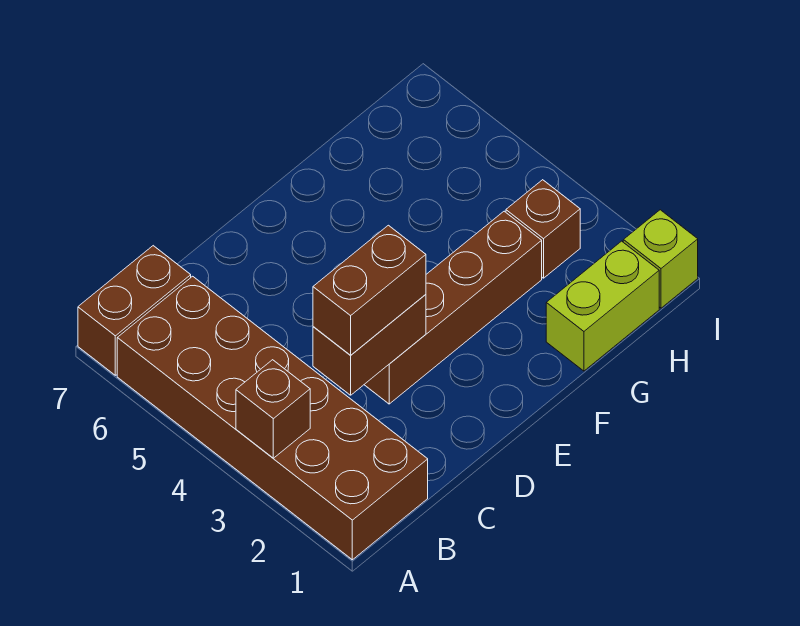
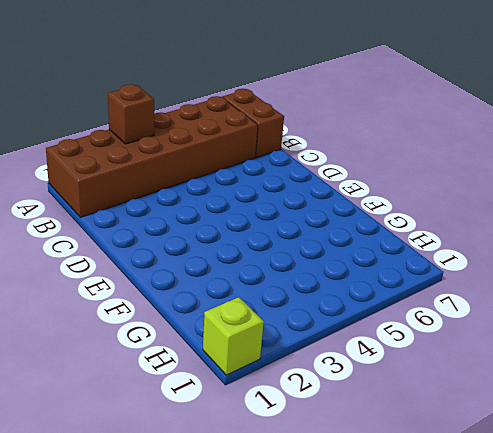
none -> brown brick D3:G3 level 1
none -> lime brick G1:H1 level 1

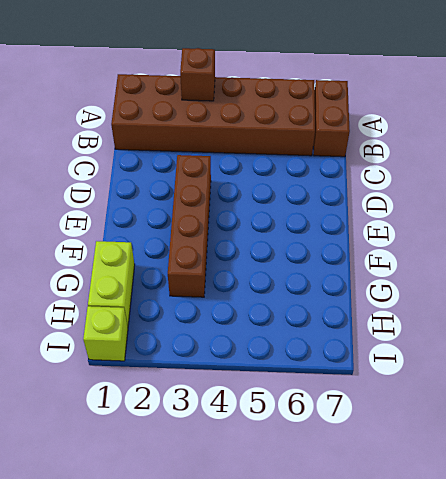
none -> brown brick H3 level 1
none -> brown brick C3:D3 level 2

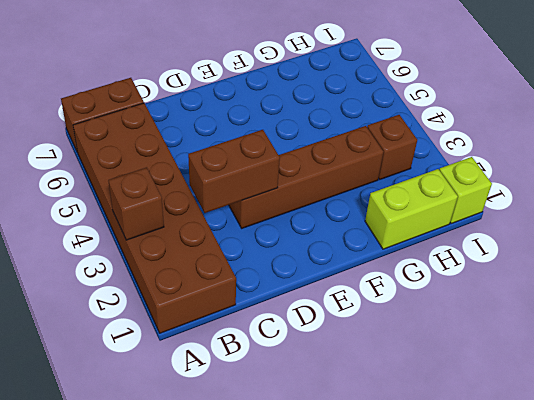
none -> brown brick C3:D3 level 3

